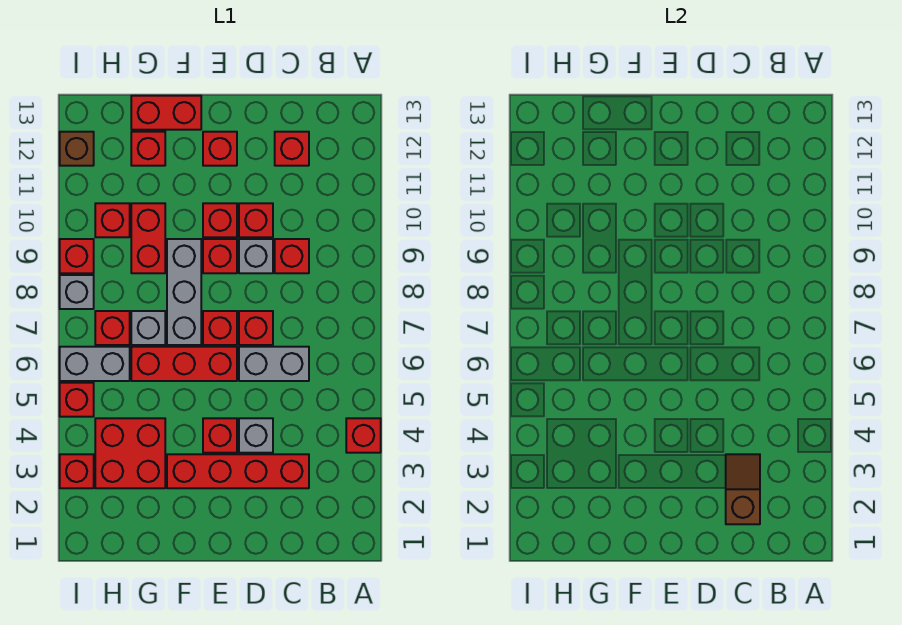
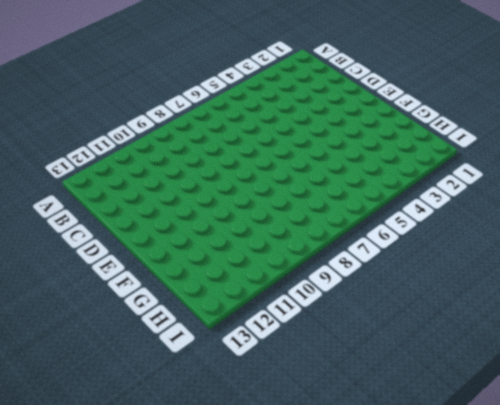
none -> red brick A4 level 1
none -> red brick C3:F3 level 1
none -> grey brick C6:D6 level 1
none -> red brick C9 level 1

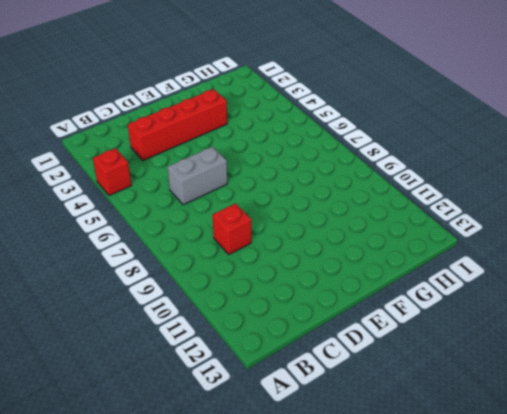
none -> red brick C12 level 1
none -> grey brick D4 level 1
none -> red brick D7 level 1
none -> grey brick D9 level 1

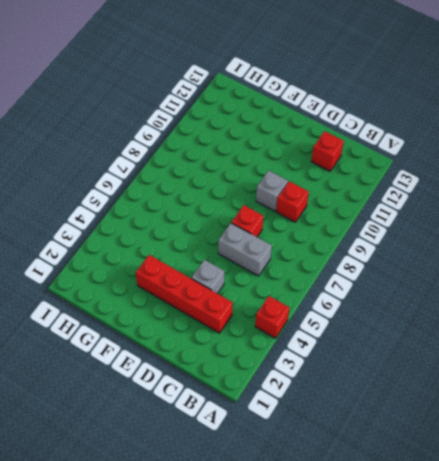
none -> red brick D10 level 1
none -> red brick E4 level 1
none -> red brick E6:G6 level 1
none -> red brick E7 level 1

